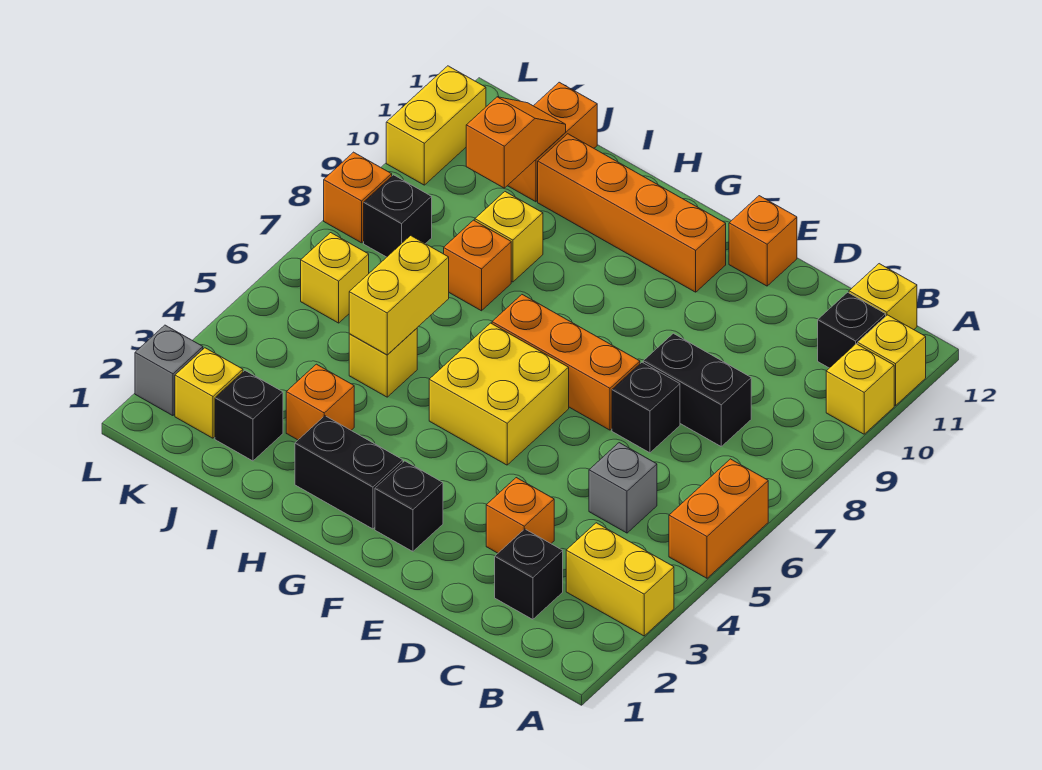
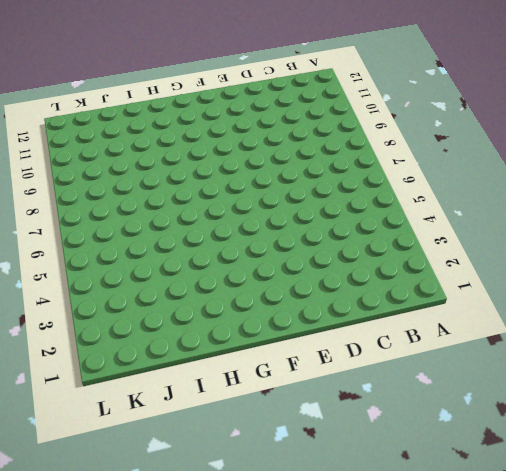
none -> yellow brick A3:B3 level 1
none -> orange brick A5:A6 level 1
none -> yellow brick A10 level 1
none -> yellow brick A11 level 1

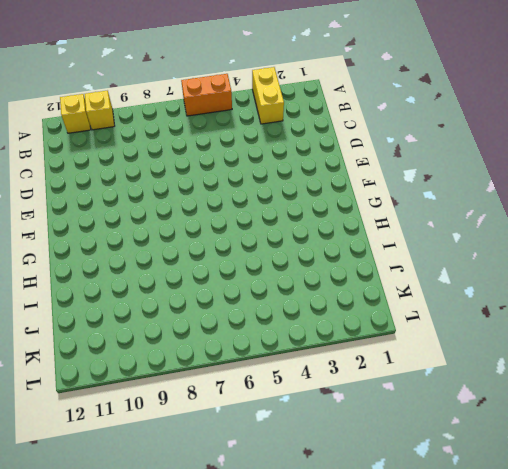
none -> black brick B11 level 1
none -> yellow brick B12 level 1
none -> black brick C2 level 1
none -> grey brick C5 level 1

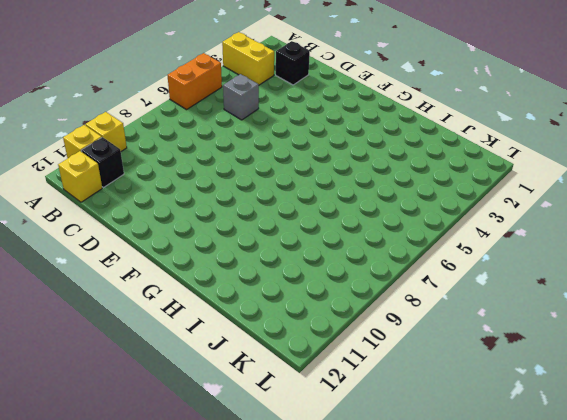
none -> black brick C8:D8 level 1
none -> orange brick D3 level 1
none -> black brick D7 level 1
none -> orange brick E7:G7 level 1

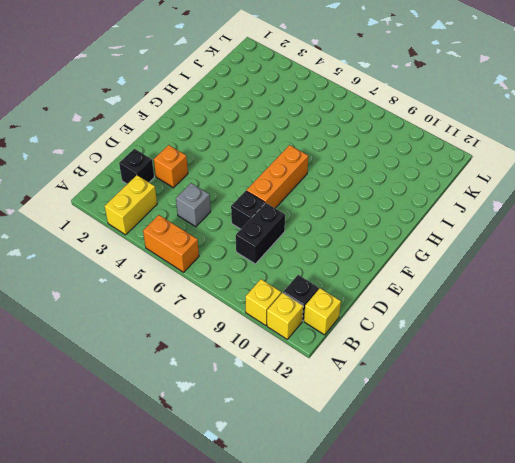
none -> orange brick E12 level 1
none -> black brick F2 level 1
none -> yellow brick F5:G6 level 1
none -> orange brick F11:I11 level 1

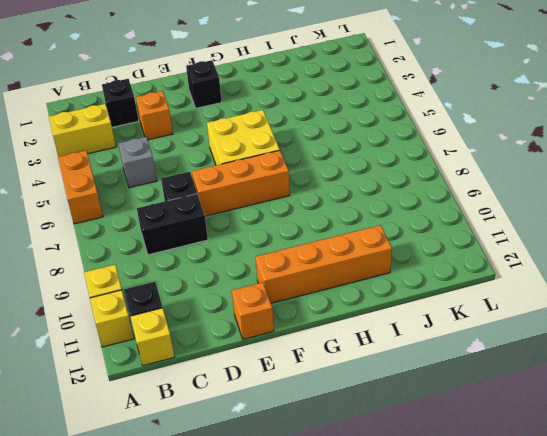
none -> black brick G2:H2 level 1
none -> orange brick I3 level 1
none -> yellow brick I5 level 1
none -> orange brick I8 level 1

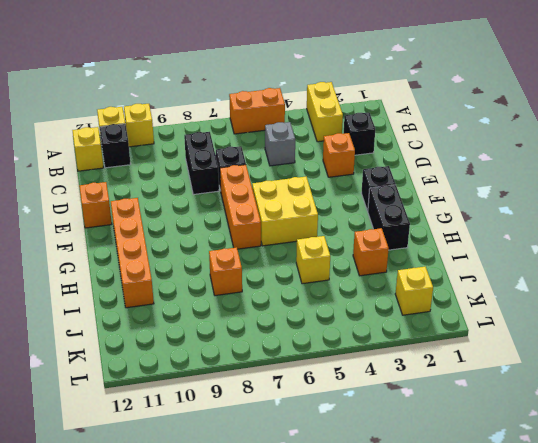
none -> yellow brick I9 level 1
none -> black brick J2 level 1
none -> orange brick J11:J12 level 1
none -> yellow brick K6 level 1

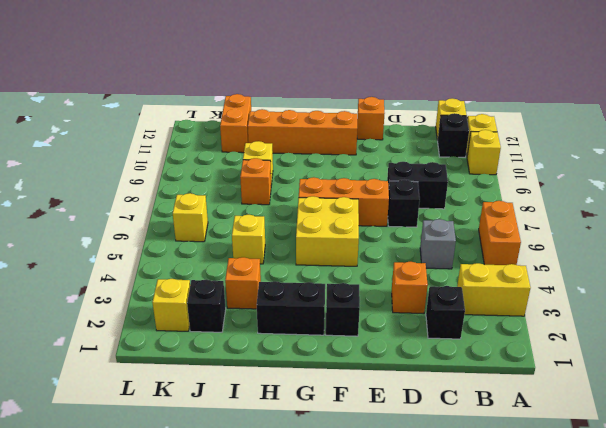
none -> black brick K8 level 1
none -> grey brick L2 level 1
none -> orange brick L8 level 1
none -> yellow brick L10:L11 level 1

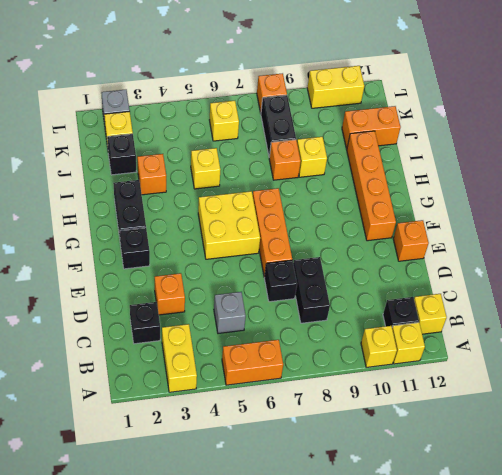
black brick J8:K8 level 1 -> black brick K8 level 1
none -> yellow brick I5:I6 level 2
none -> orange slope J10:J11 level 2 top 10

